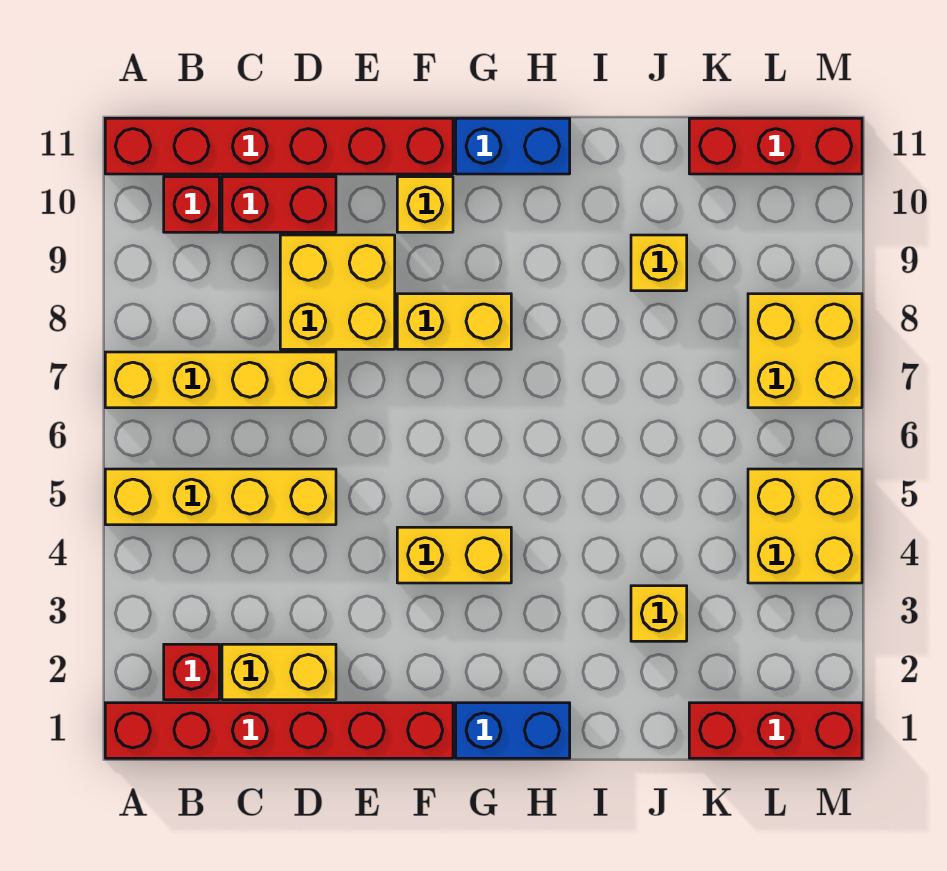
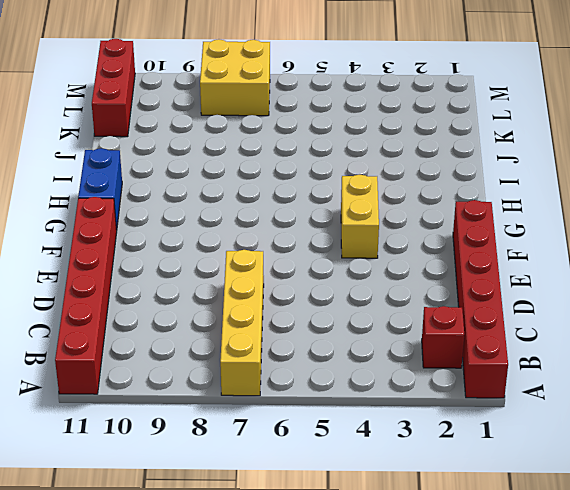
none -> yellow brick A5:D5 level 1
none -> red brick B10 level 1
none -> yellow brick C2:D2 level 1

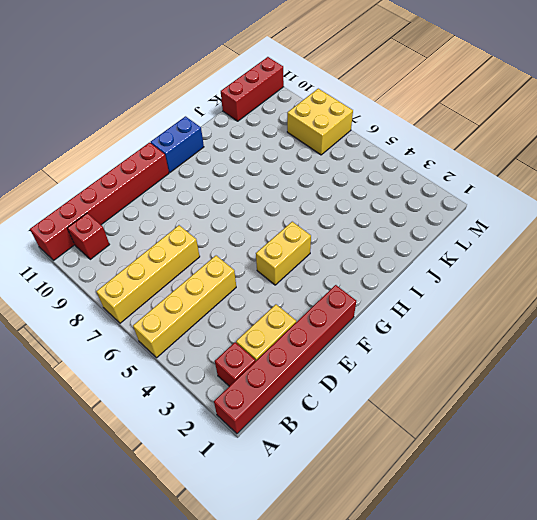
none -> red brick C10:D10 level 1
none -> yellow brick D8:E9 level 1
none -> yellow brick F8:G8 level 1

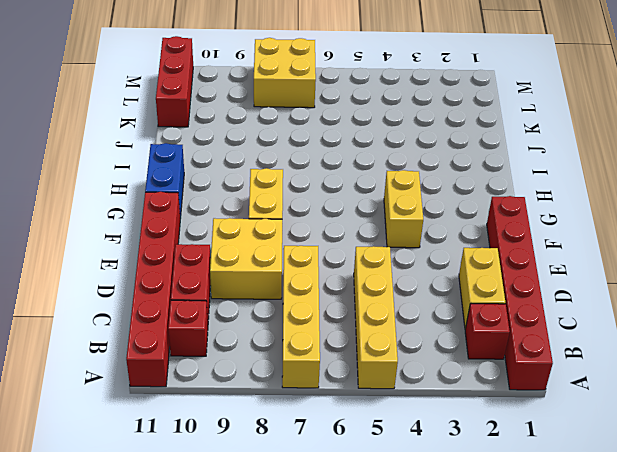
none -> yellow brick F10 level 1
none -> blue brick G1:H1 level 1
none -> yellow brick J3 level 1

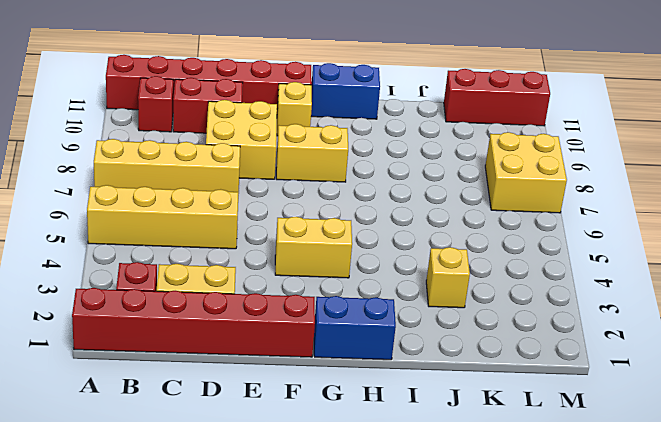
none -> yellow brick J9 level 1
none -> red brick K1:M1 level 1
none -> yellow brick L4:M5 level 1

